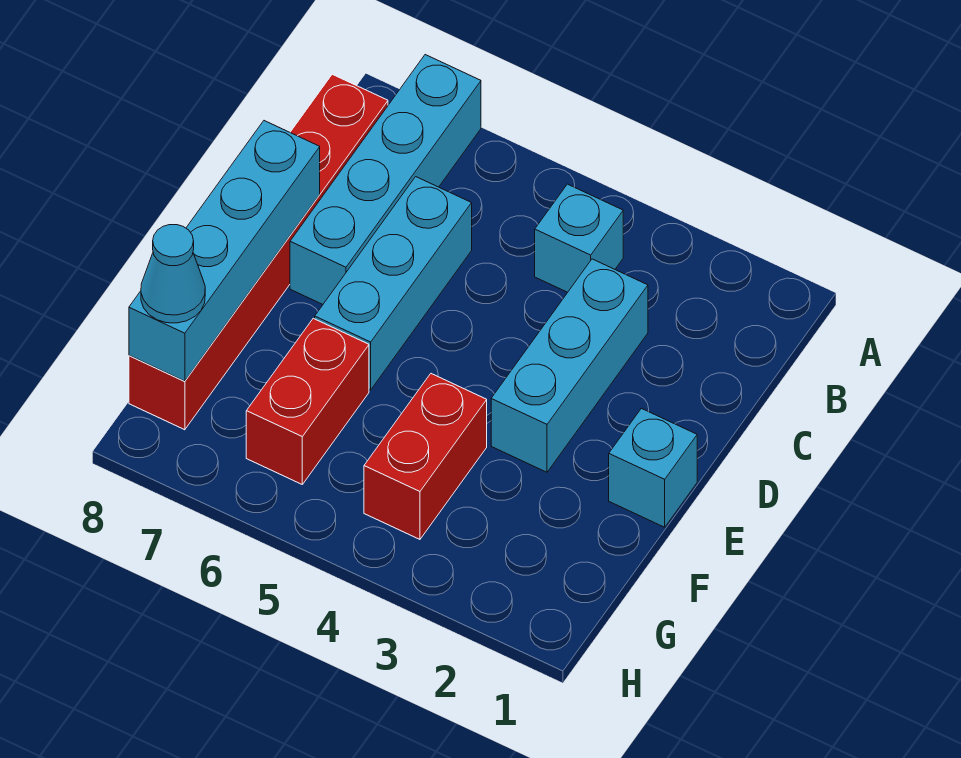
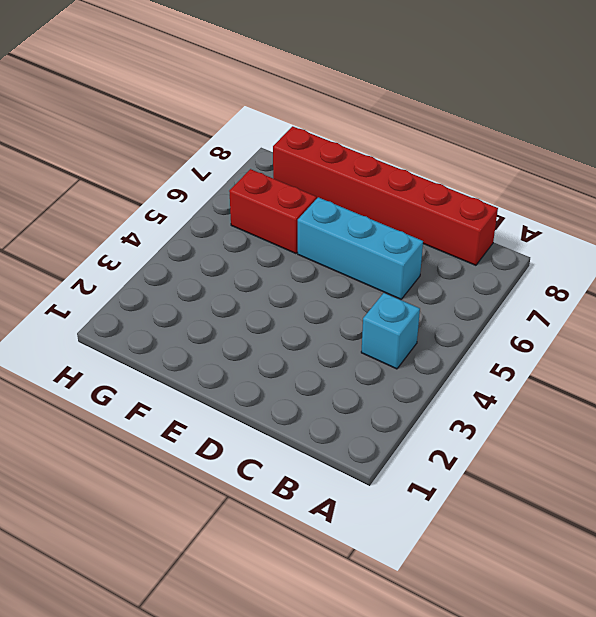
none -> cyan brick A7:D7 level 1
none -> cyan brick C3:E3 level 1

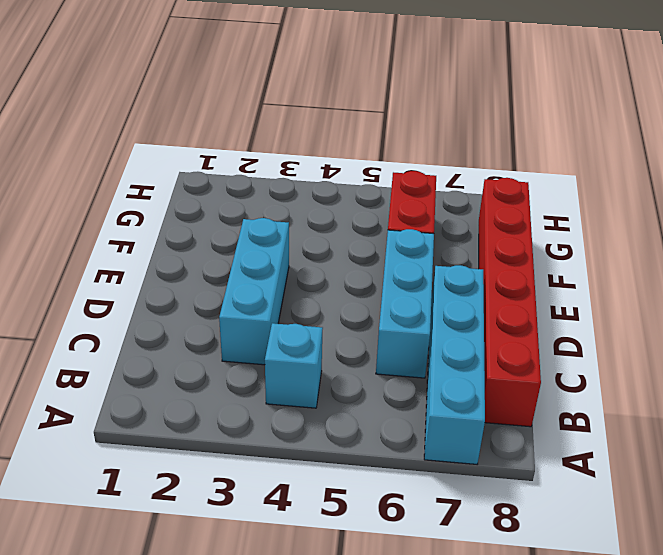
none -> cyan brick E1 level 1
none -> red brick F4:G4 level 1

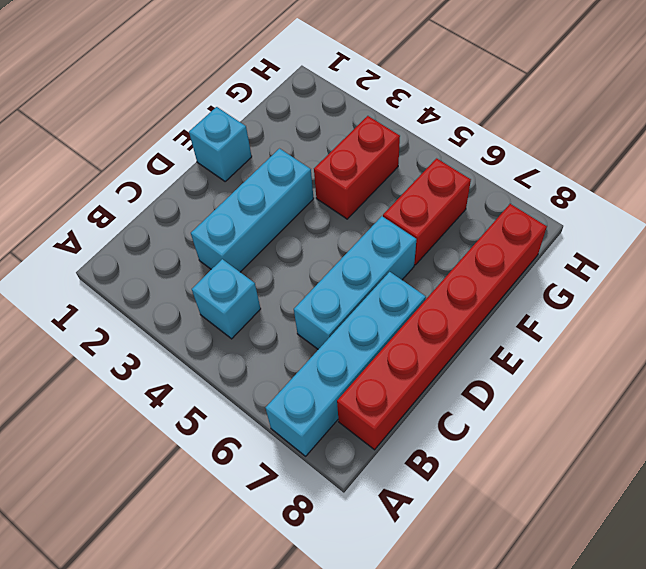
none -> cyan brick D8:G8 level 2
none -> cyan cone G8 level 3

